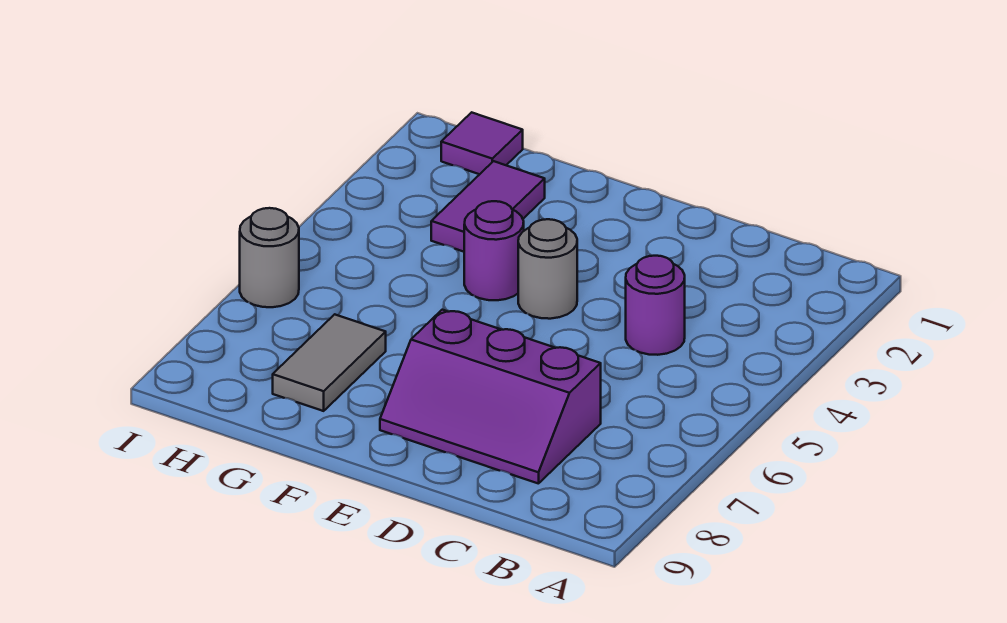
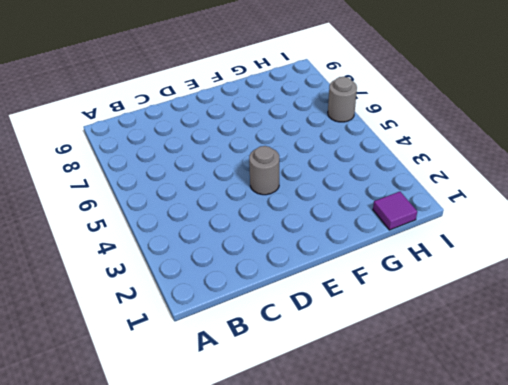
none -> purple round brick C4 level 1
none -> purple slope C7:E8 level 1 top 7

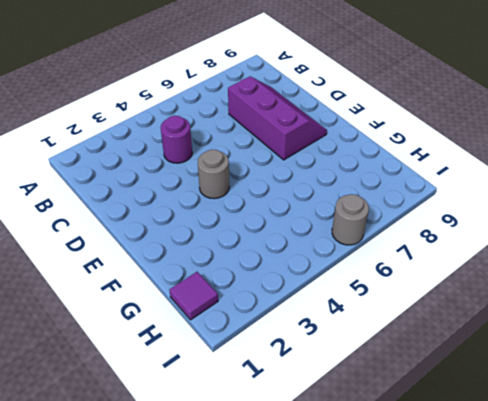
none -> purple round brick F4 level 1
none -> purple tile G2:G3 level 1

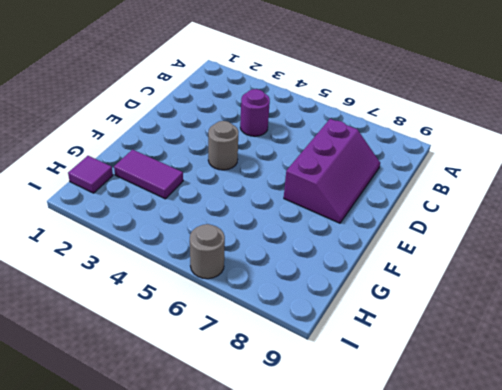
none -> purple round brick F4 level 1
none -> grey tile G7:G8 level 1

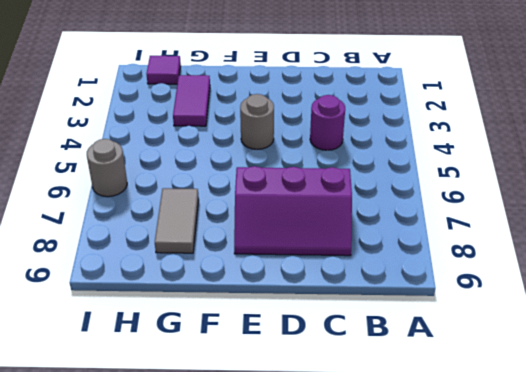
none -> purple round brick F4 level 1

